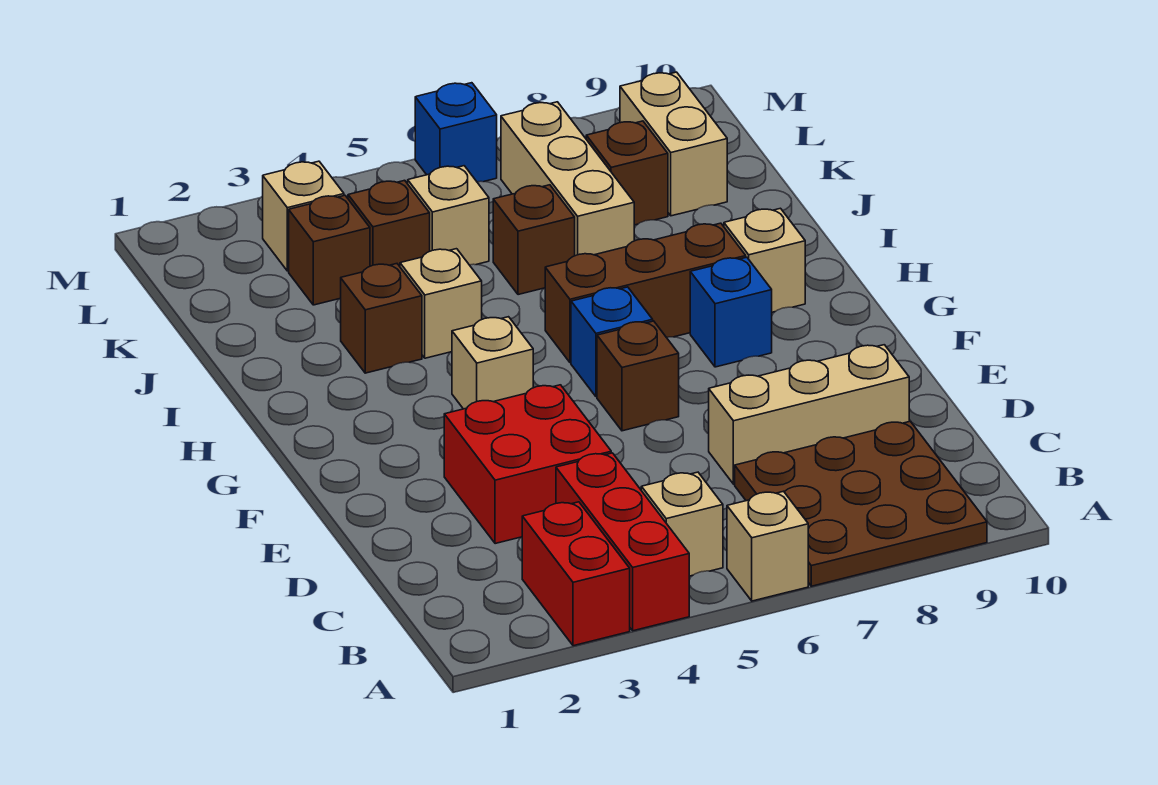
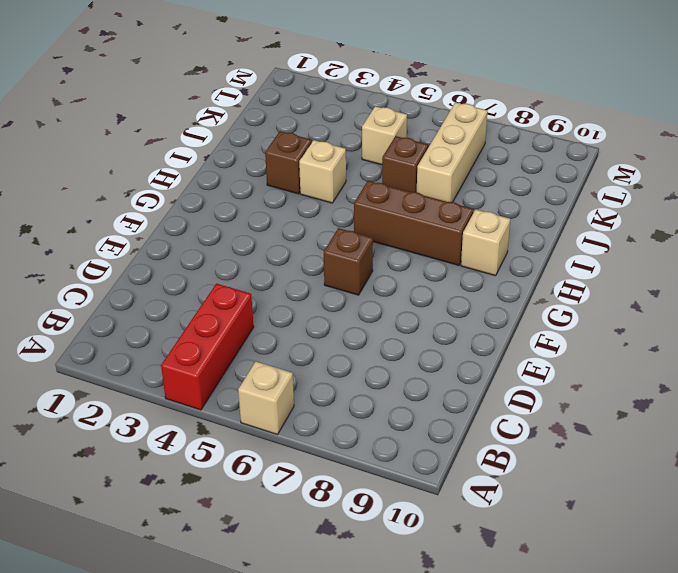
none -> red brick A3:B3 level 1
none -> brown plate A7:C9 level 1
none -> tan brick B5 level 1

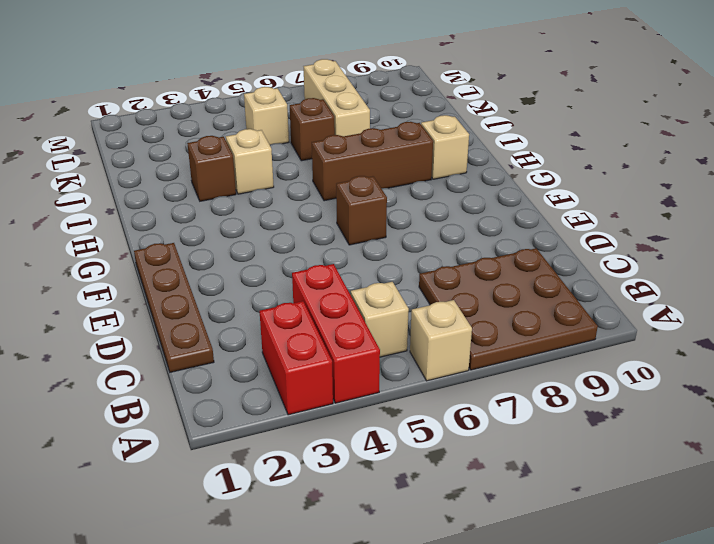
brown plate C1:F1 level 1 -> none
none -> red brick D3:E4 level 1
none -> tan brick D7:D9 level 1
none -> tan brick G4 level 1

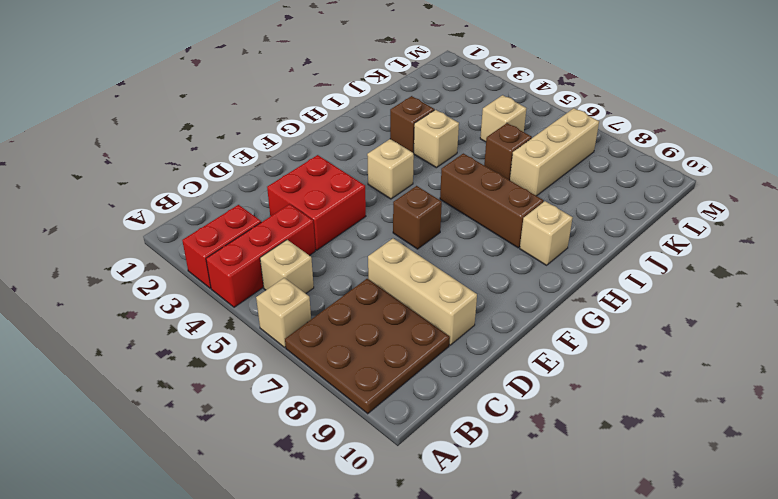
none -> blue brick G6 level 1
none -> blue brick G8 level 1
none -> brown brick K3 level 1

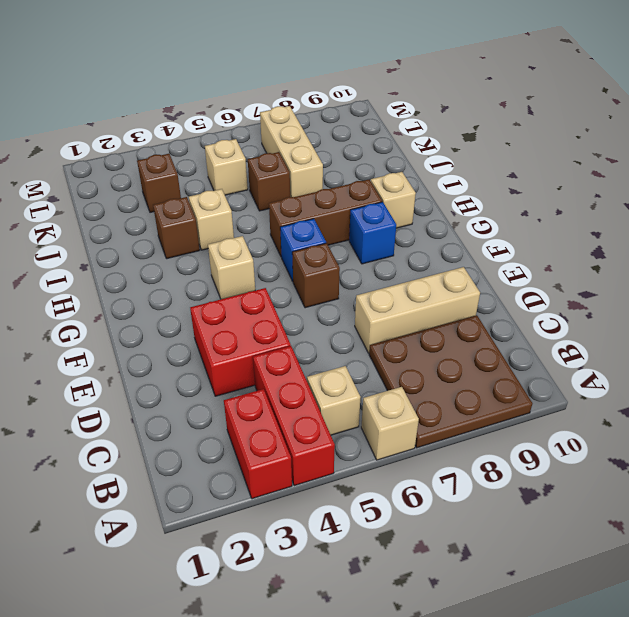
none -> brown brick K4 level 1
none -> brown brick K8 level 1
none -> tan brick K9:L9 level 1

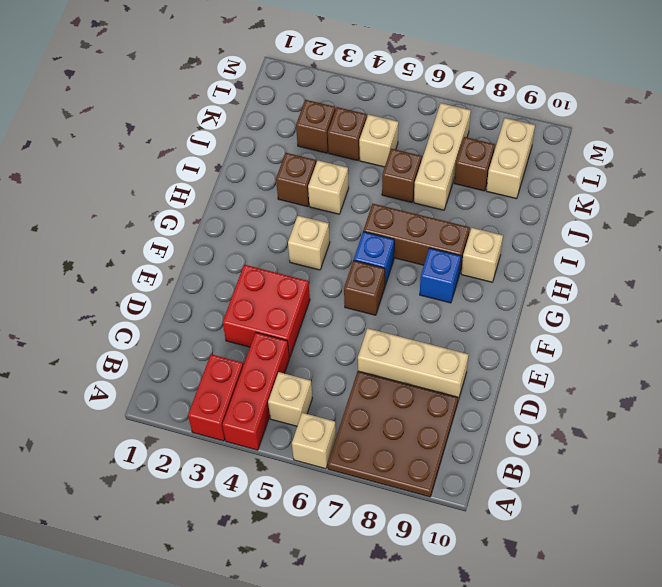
none -> tan brick L3 level 1
none -> blue brick M6 level 1

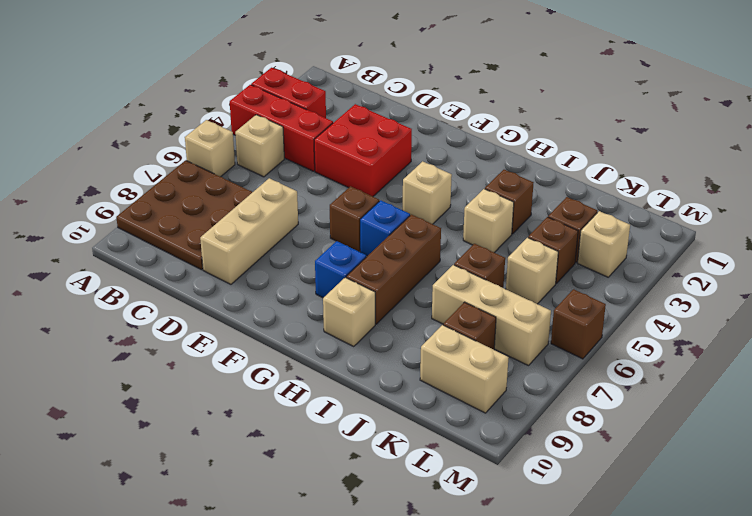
brown brick M6 level 1 -> blue brick M6 level 1

